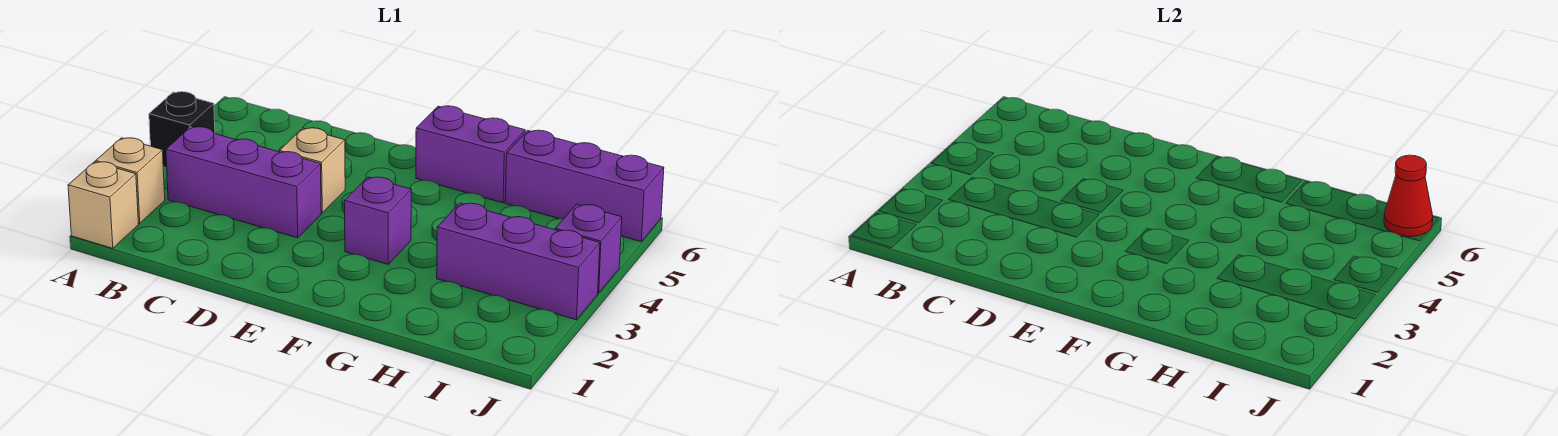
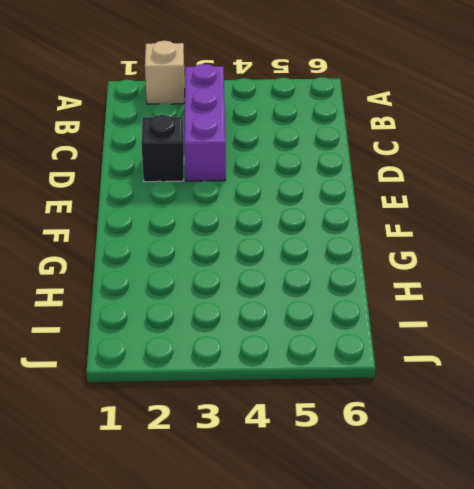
black brick D2 level 1 -> black brick A4 level 1
none -> tan brick A1 level 1
none -> tan brick D4 level 1

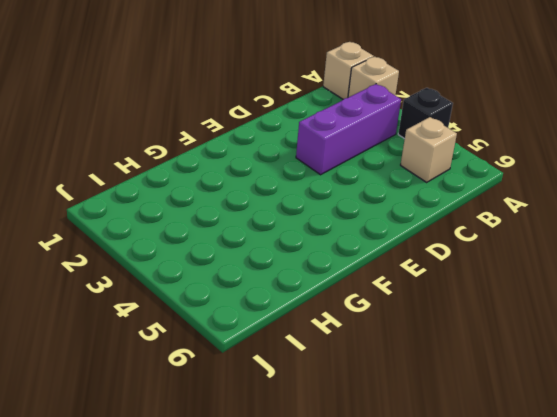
tan brick B5 level 1 -> tan brick D4 level 1
none -> purple brick F3 level 1
none -> purple brick F6:G6 level 1

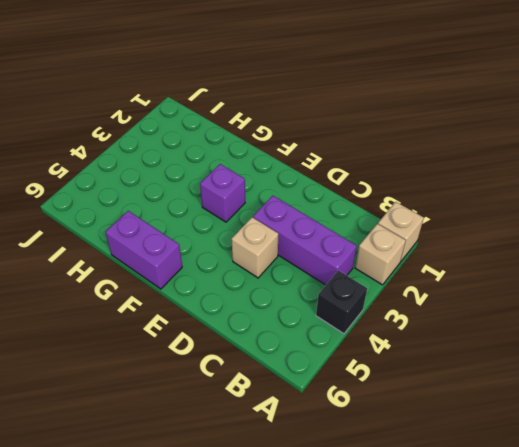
none -> purple brick H3:J3 level 1
none -> purple brick H6:J6 level 1

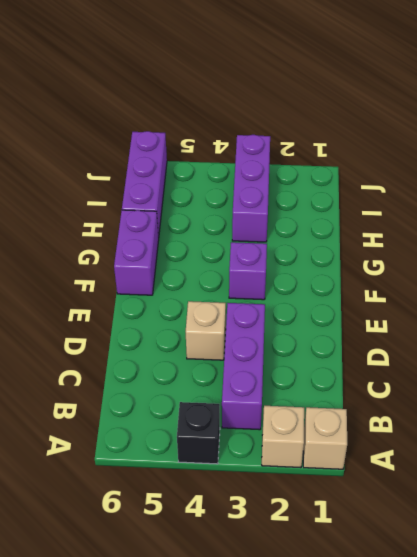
none -> purple brick J4 level 1
none -> red cone J6 level 2

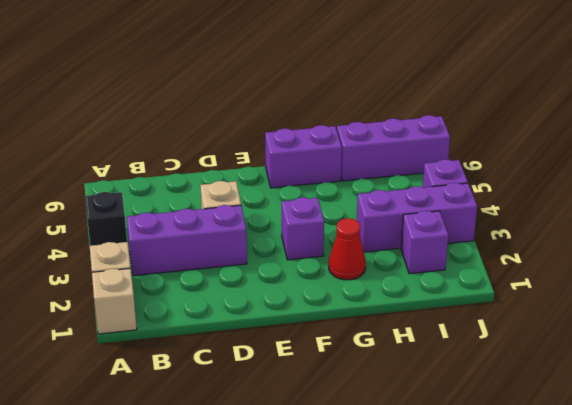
red cone G2 level 1 -> red cone J6 level 2
purple brick I2 level 1 -> none

